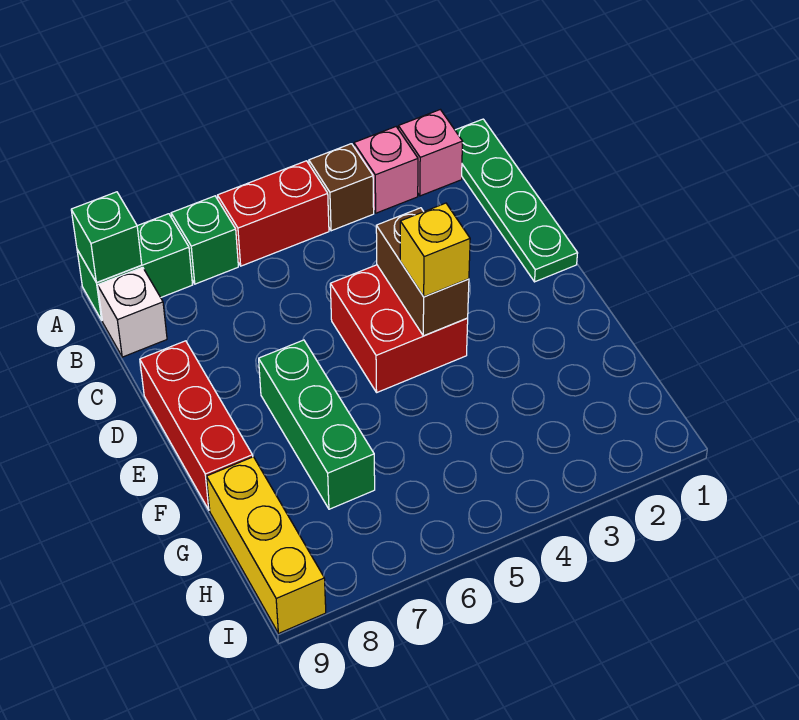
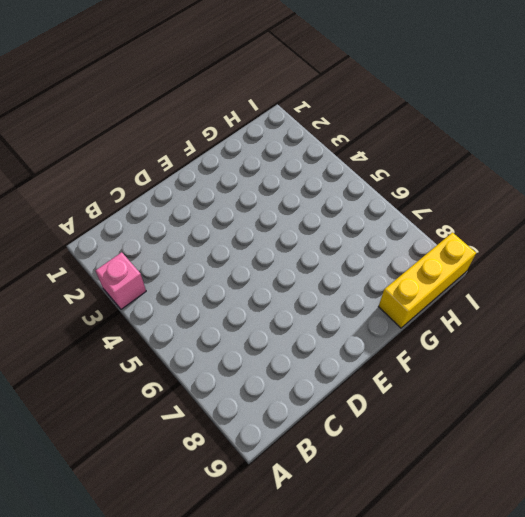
none -> green plate A1:D1 level 1
none -> pink brick A2 level 1
none -> brown brick A4 level 1

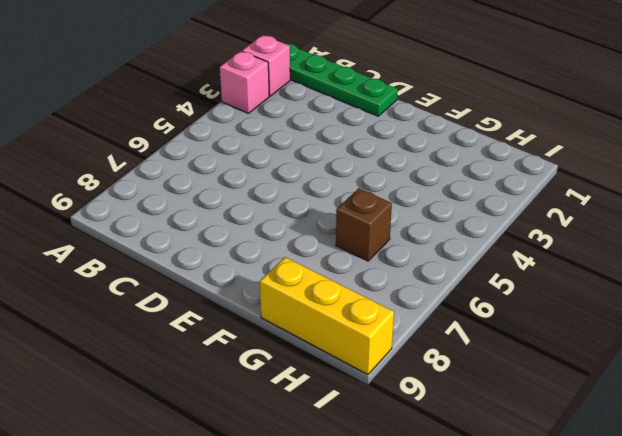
brown brick G6 level 1 -> brown brick A4 level 1
none -> red brick A5:A6 level 1
none -> green brick A7 level 1
none -> green brick A8:A9 level 1

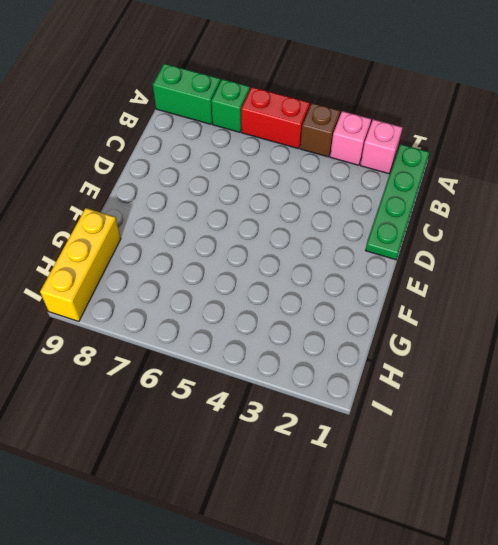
none -> white brick B9 level 1
none -> red brick D4:E5 level 1
none -> red brick D9:F9 level 1

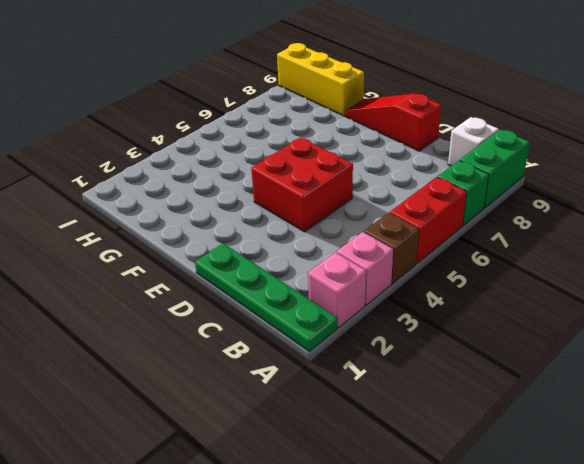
red slope D9:F9 level 1 top D -> red brick D9:F9 level 1
none -> green brick E7:G7 level 1
none -> green brick A9 level 2
none -> brown brick D4:E4 level 2

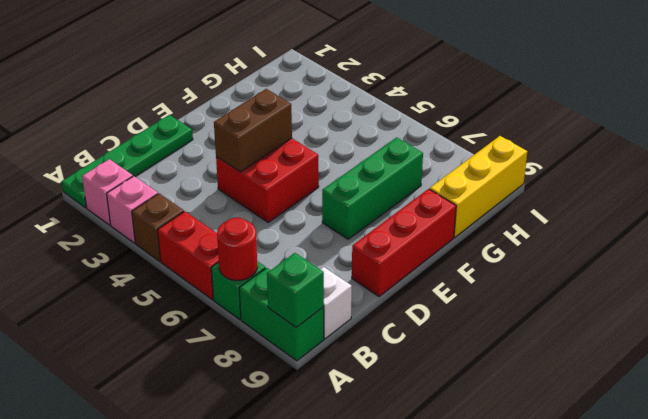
red round brick A7 level 2 -> none
none -> yellow brick E4 level 3

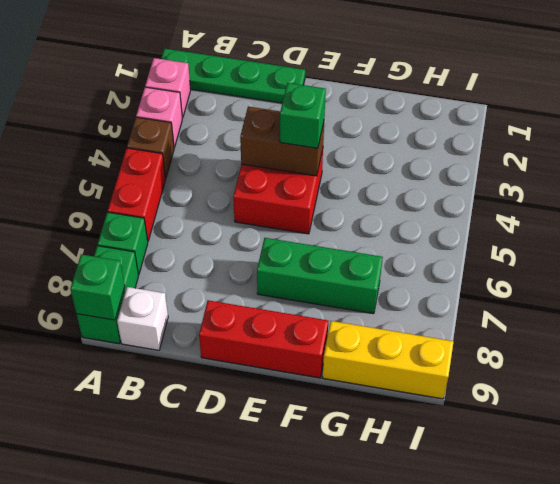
green brick E4 level 3 -> yellow brick E4 level 3

